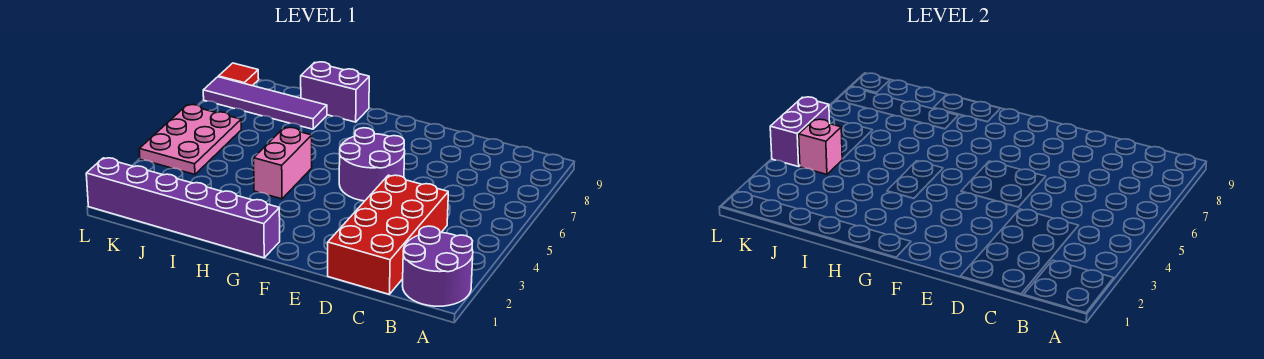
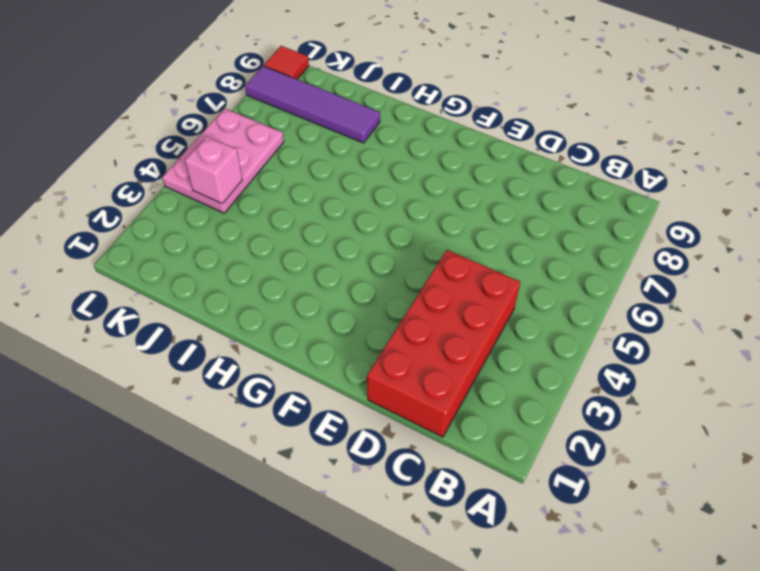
none -> purple round brick A1:B2 level 1
none -> purple round brick E5:F6 level 1

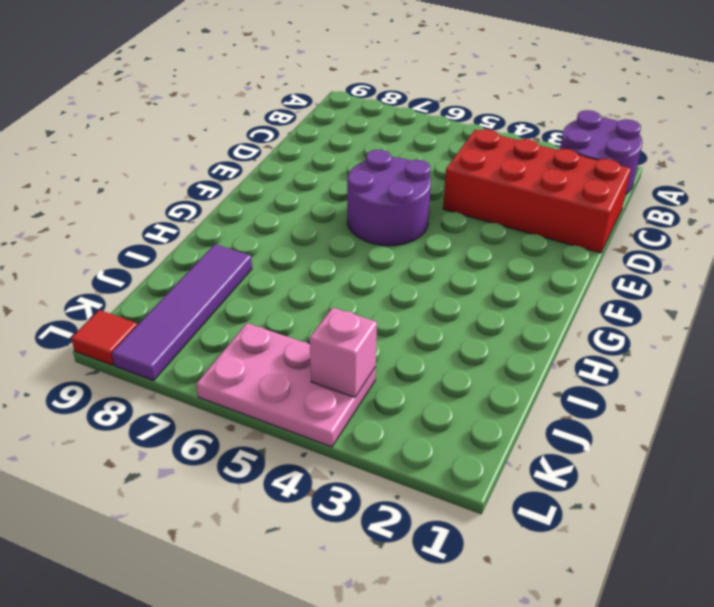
none -> purple brick G1:L1 level 1
none -> pink brick H4:H5 level 1

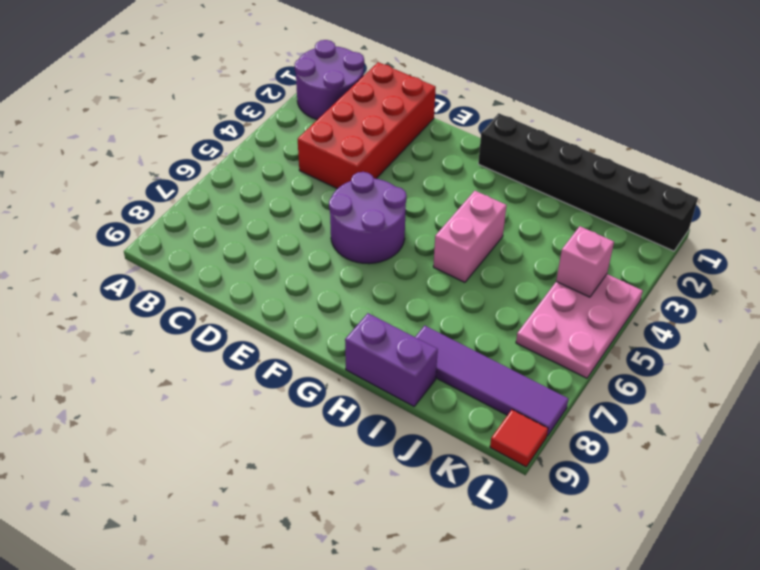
black brick G1:L1 level 1 -> purple brick G1:L1 level 1
none -> purple brick L4:L5 level 2

